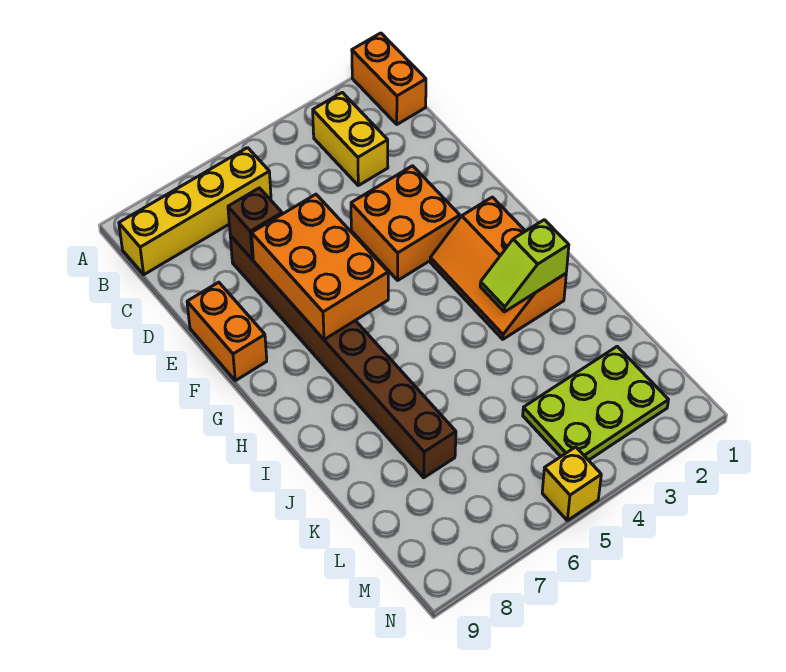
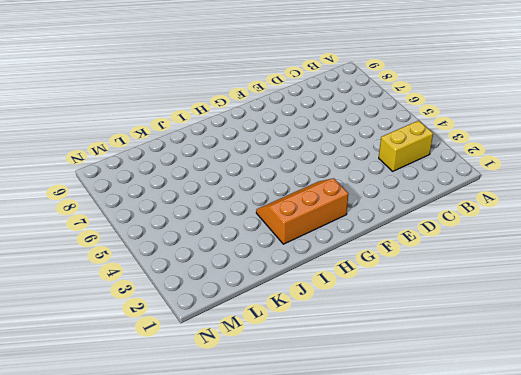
none -> orange brick A1:B1 level 1
none -> yellow brick B6:B9 level 1
none -> brown brick D7:K7 level 1

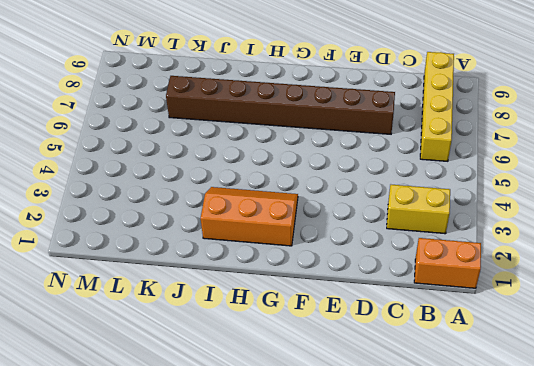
none -> orange brick E3:F4 level 1
none -> orange brick E9:F9 level 1
none -> lime plate L2:M4 level 1

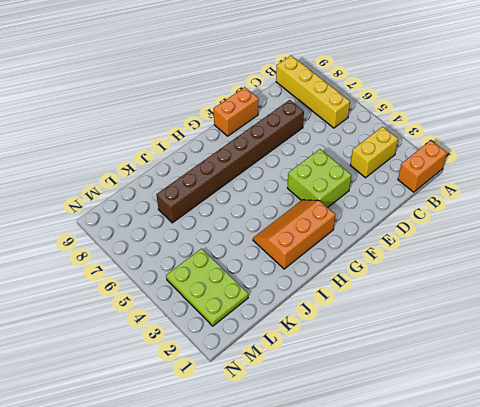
lime brick E3:F4 level 1 -> orange brick E3:F4 level 1
none -> yellow brick N5 level 1
none -> brown brick D7 level 2
none -> orange brick E6:G7 level 2

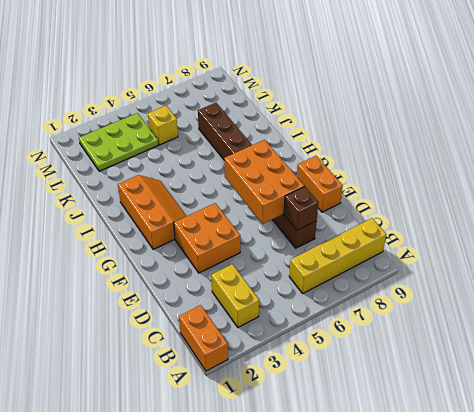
yellow brick L5 level 1 -> yellow brick N5 level 1
none -> lime slope I2:I3 level 2 top 2

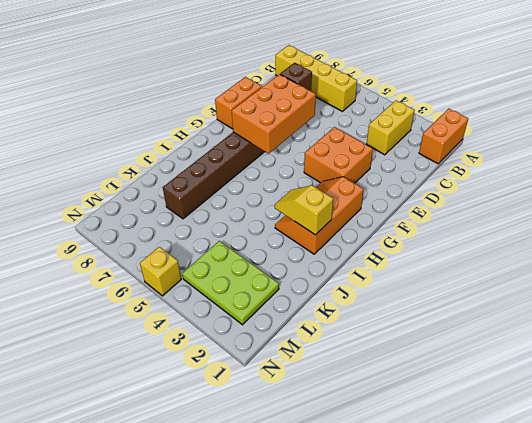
yellow slope I2:I3 level 2 top 2 -> lime slope I2:I3 level 2 top 2

